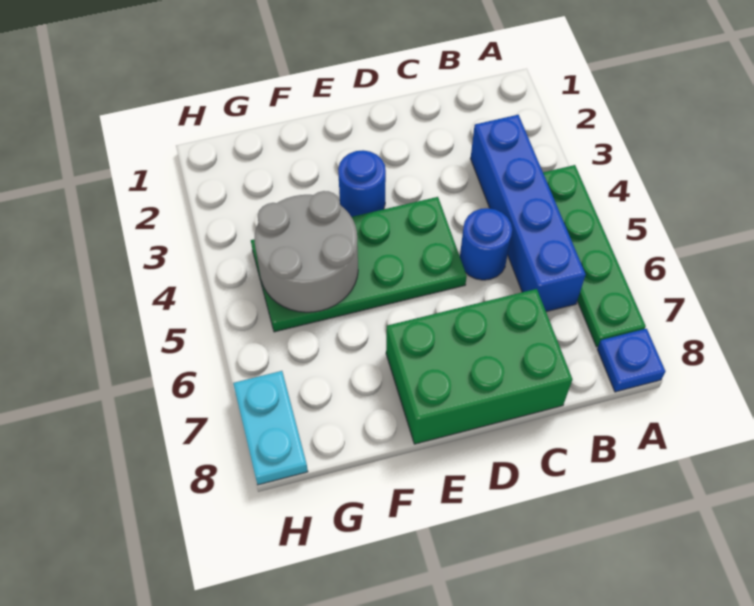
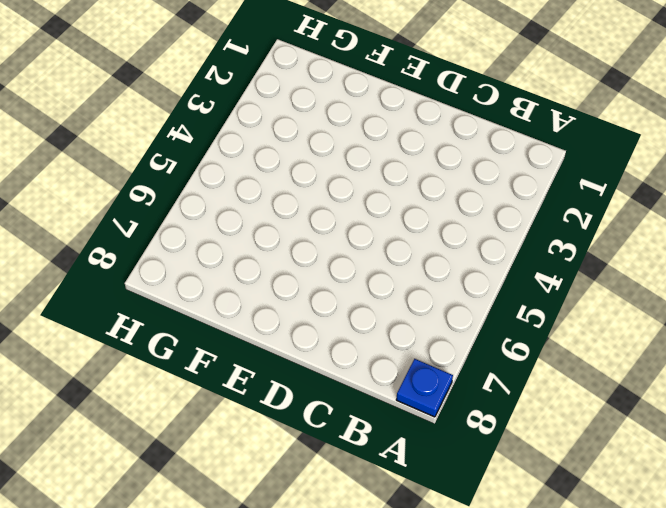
none -> green plate A4:A7 level 1
none -> blue brick B3:B6 level 1

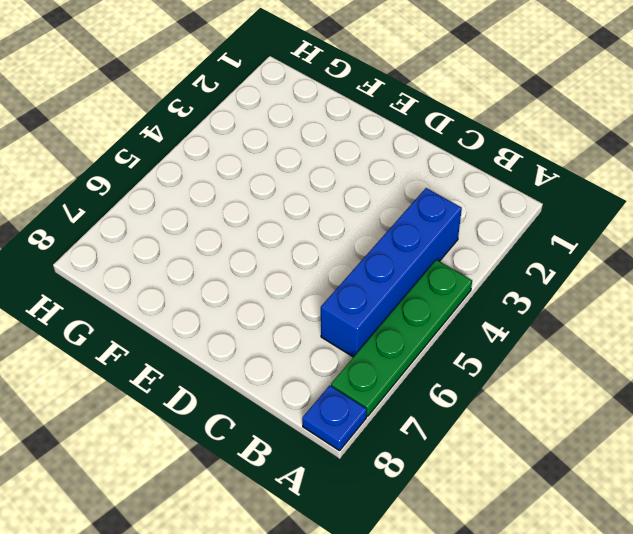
none -> blue round brick C5 level 1
none -> green brick C7:E8 level 1

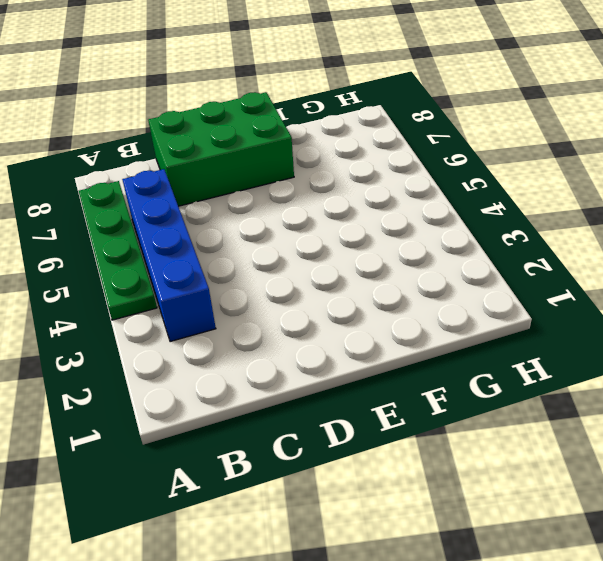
none -> blue plate A8 level 1
none -> blue round brick C5 level 1

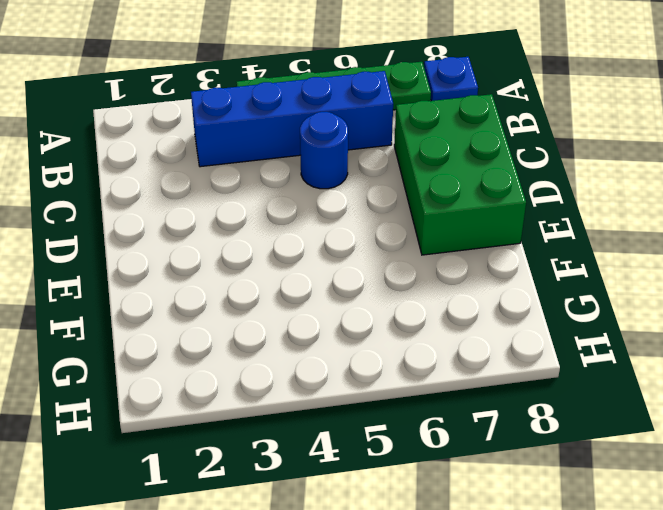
none -> green plate D4:G5 level 1
none -> blue round brick E3 level 1

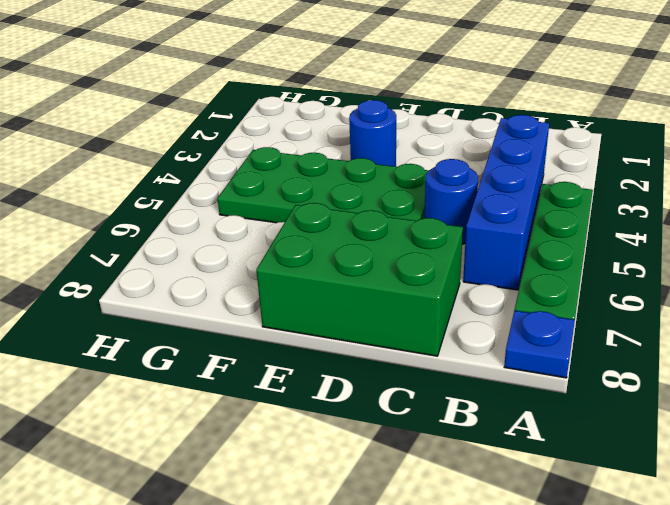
none -> cyan plate H7:H8 level 1
none -> grey round brick F4:G5 level 2

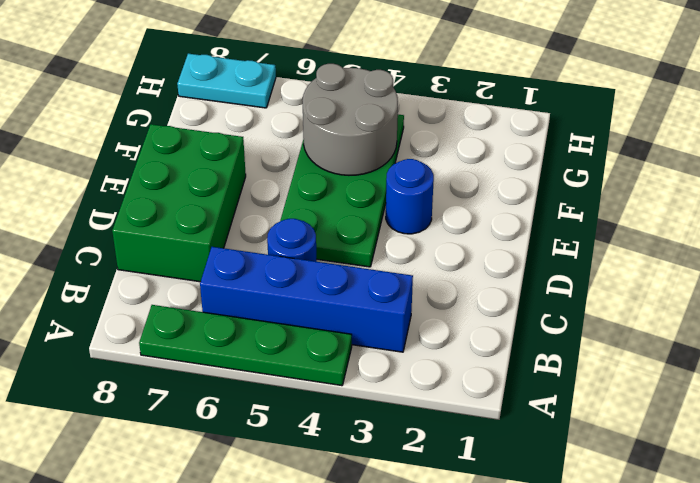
none -> blue plate A8 level 1

